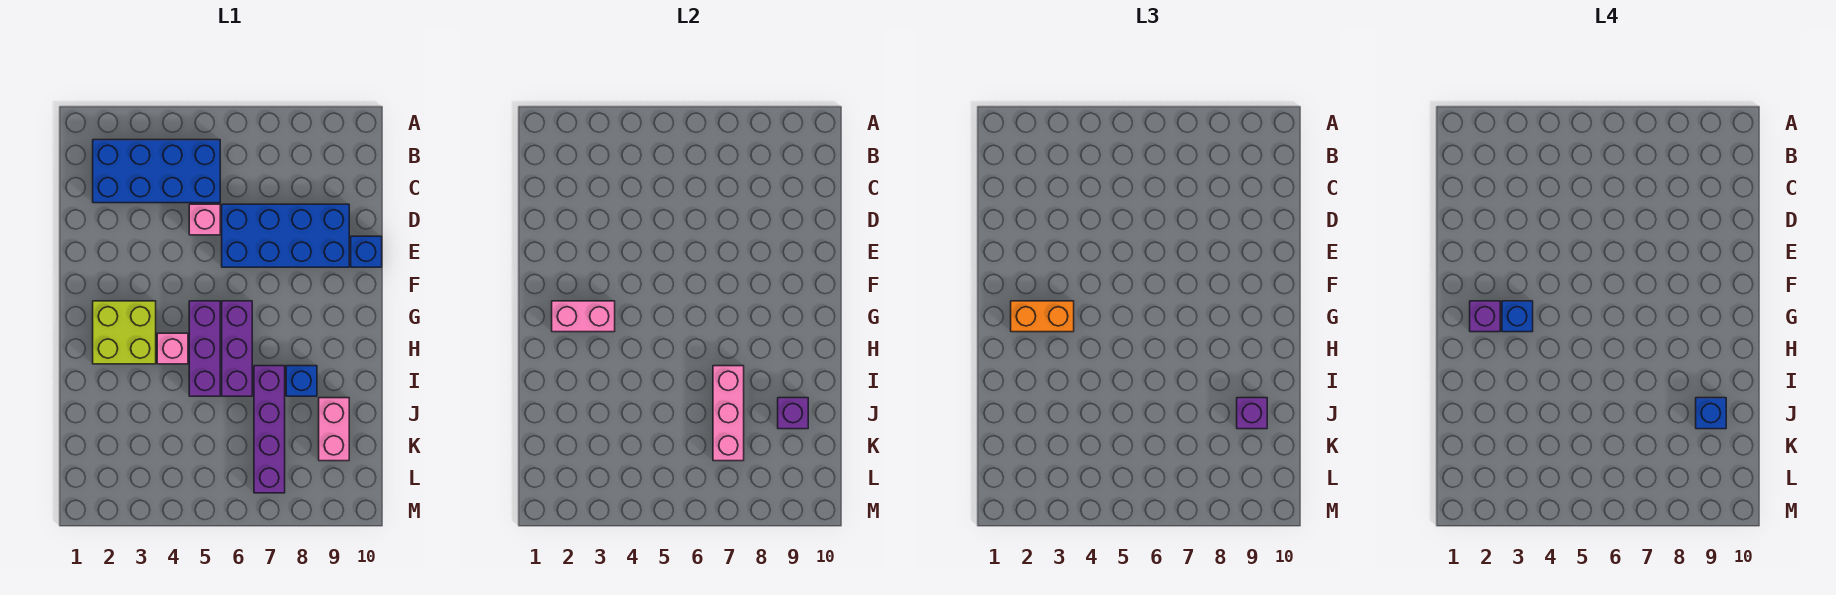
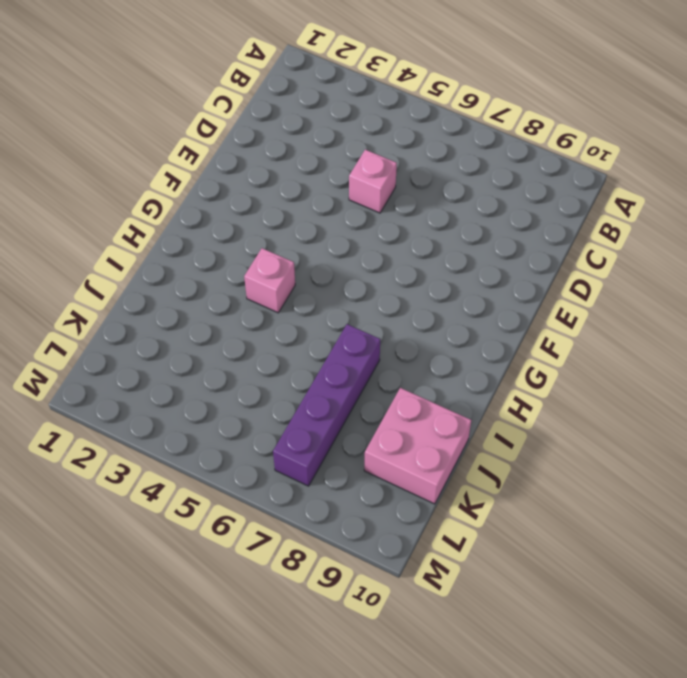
pink brick J9:K10 level 1 -> pink brick J9:K9 level 1
none -> blue brick B2:C5 level 1
none -> blue brick D6:E9 level 1
none -> blue brick E10 level 1

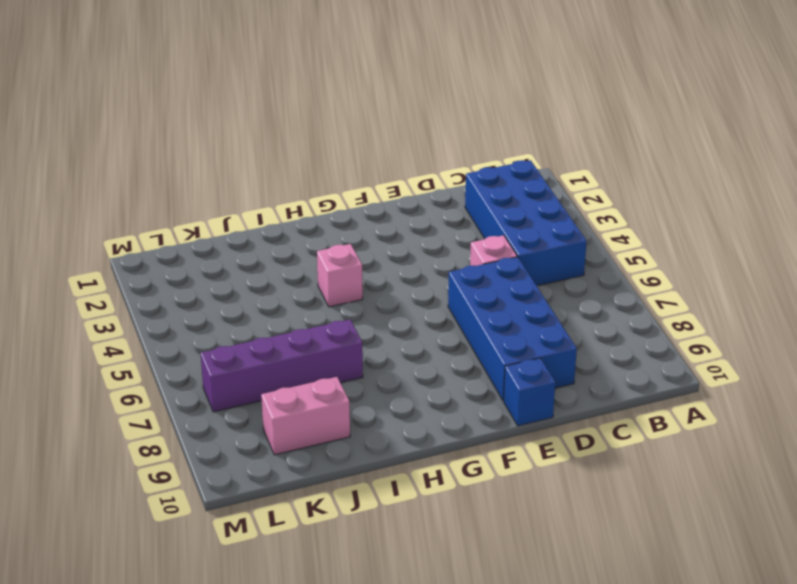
none -> lime brick G2:H3 level 1
none -> purple brick G5:I5 level 1
none -> purple brick G6:I6 level 1

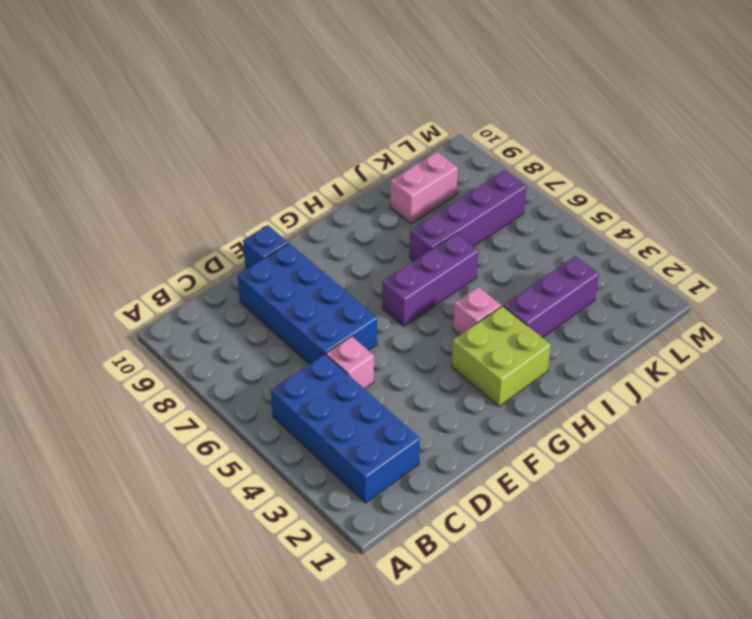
purple brick I3:K3 level 1 -> purple brick G5:I5 level 1
none -> blue brick I8 level 1
none -> pink brick G2:G3 level 2
none -> pink brick I7:K7 level 2

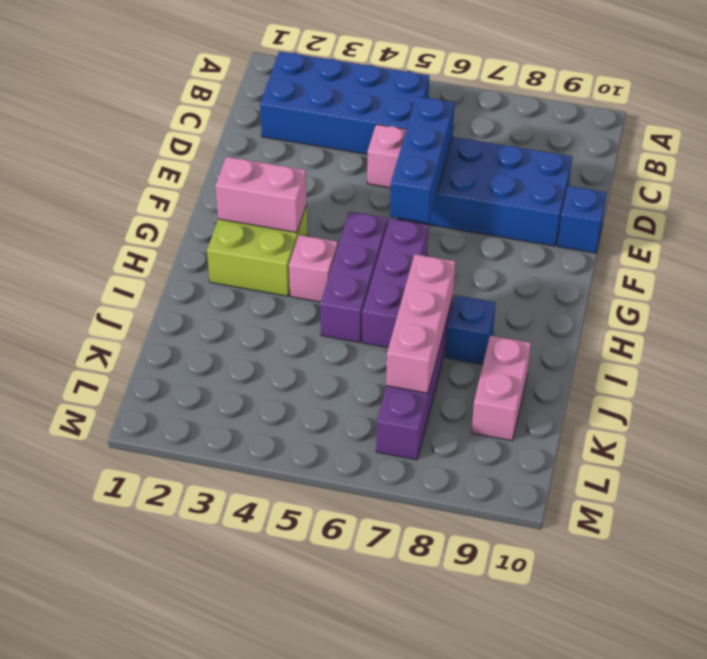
blue brick D6:F6 level 2 -> none
none -> purple brick J9 level 2
none -> orange brick G2:G3 level 3
none -> purple brick J9 level 3

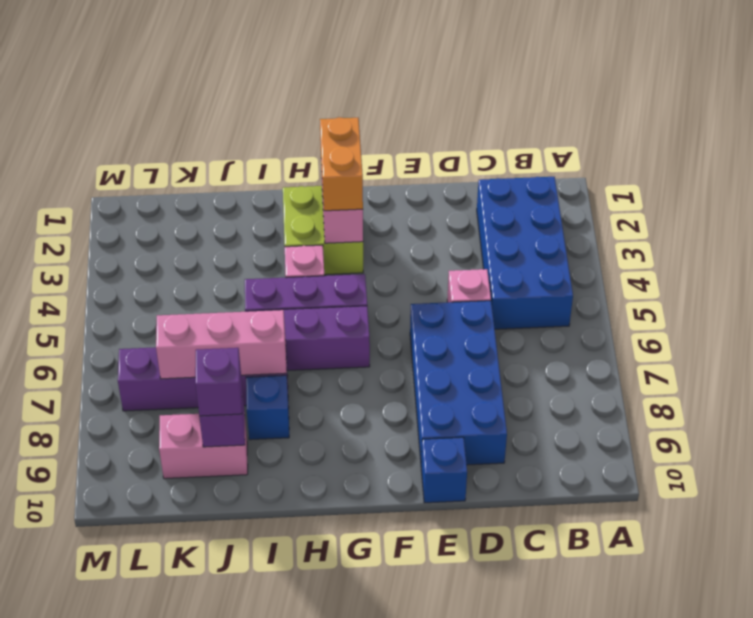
none -> purple brick G2 level 4
none -> blue brick G3 level 4
none -> blue brick J9 level 4

